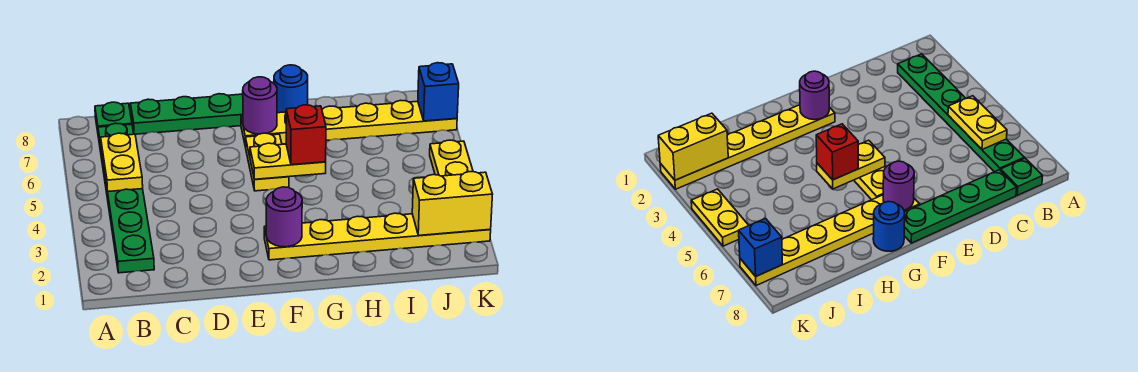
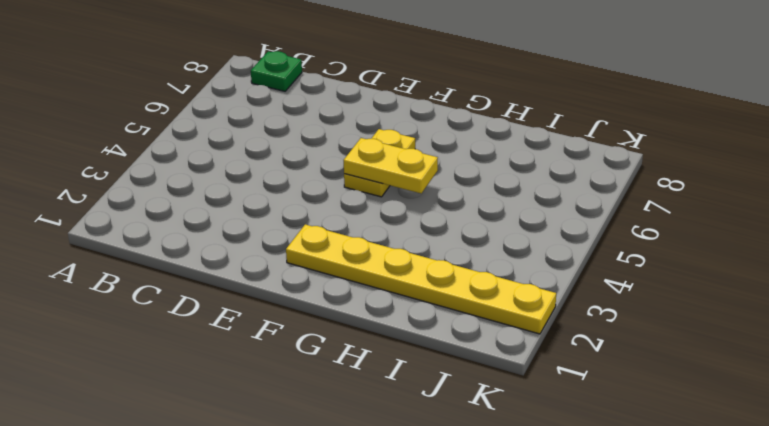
none -> green plate B2:B7 level 1
none -> green plate C8:F8 level 1
none -> yellow plate F7:K7 level 1

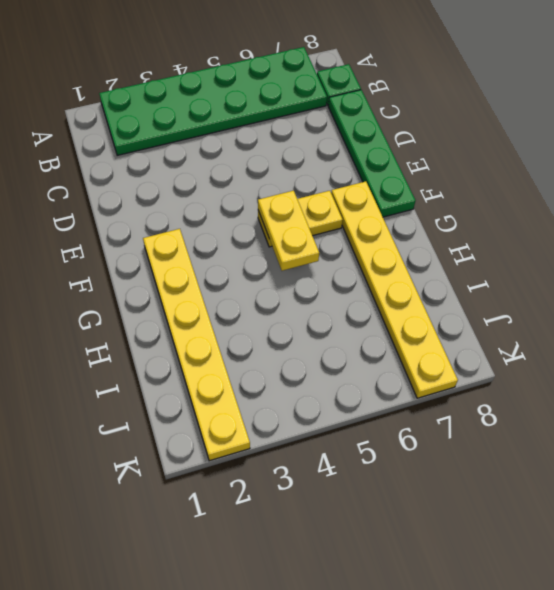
green plate A2:B7 level 1 -> green plate B2:B7 level 1
none -> blue round brick G8 level 1
none -> yellow plate K4:K5 level 1
none -> yellow plate B5:B6 level 2

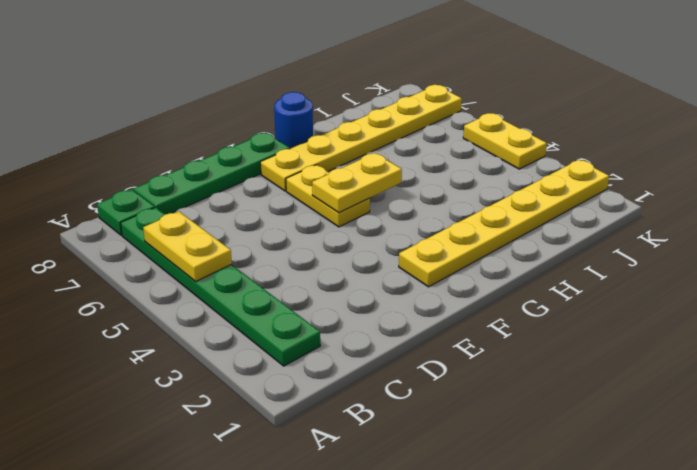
none -> purple round brick F2 level 2
none -> purple round brick F7 level 2
none -> yellow brick J2:K2 level 2

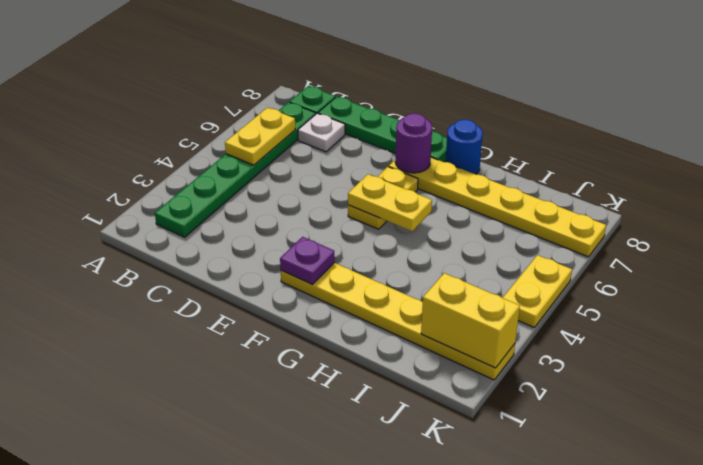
white plate C7 level 1 -> none
purple plate F2 level 2 -> purple round brick F2 level 2
none -> blue brick K7 level 2
none -> red brick G5 level 3

